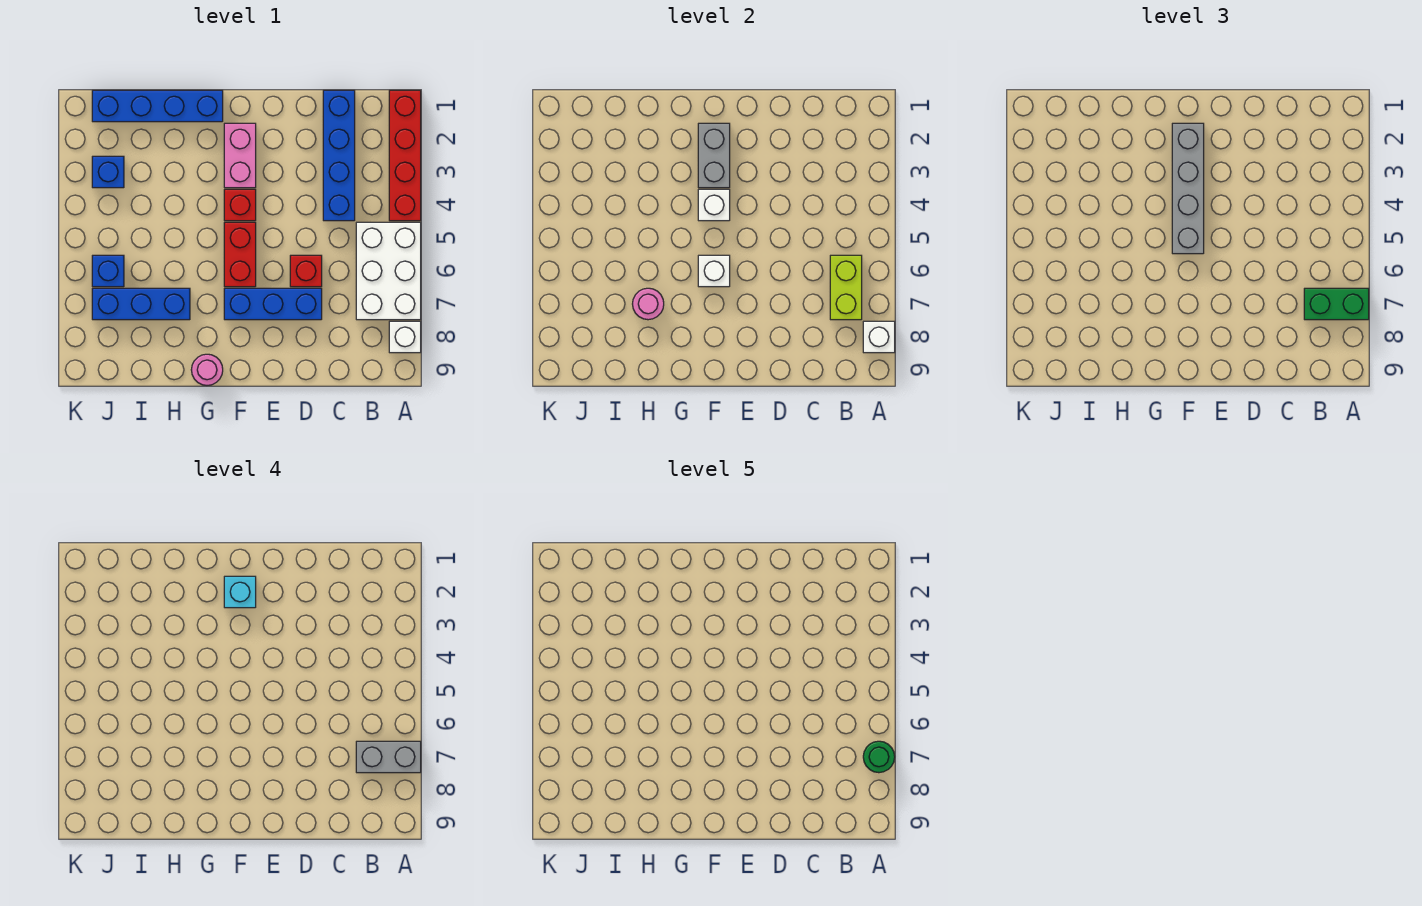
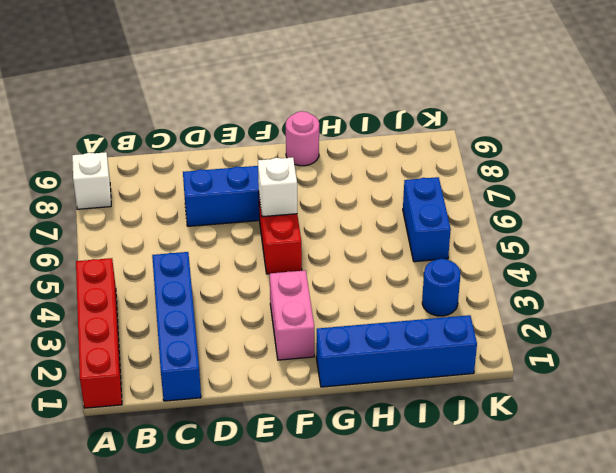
blue round brick J3 level 1 -> blue brick J3 level 1
blue brick J5:J6 level 1 -> blue brick J6 level 1
none -> white brick A5:B7 level 1
none -> red brick D6 level 1
none -> red brick F4 level 1

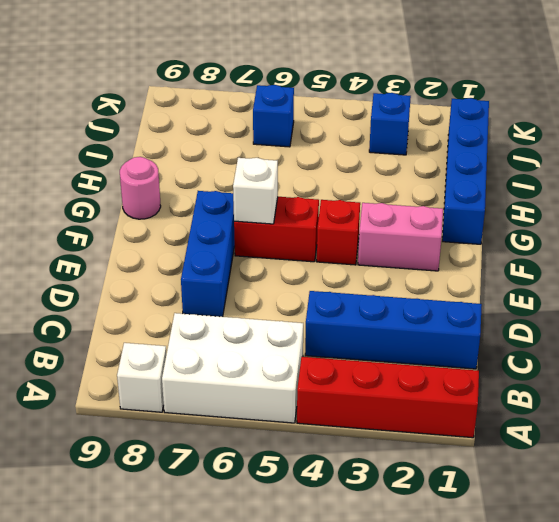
none -> red brick D6 level 1
none -> blue brick H7:J7 level 1
none -> white brick A8 level 2

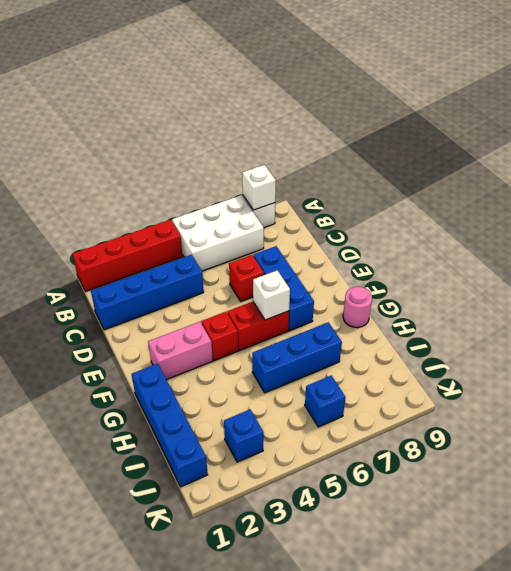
blue brick H5:H7 level 1 -> blue brick H7:J7 level 1
none -> lime brick B6:B7 level 2
none -> grey brick F2:F3 level 2
none -> white brick F4 level 2

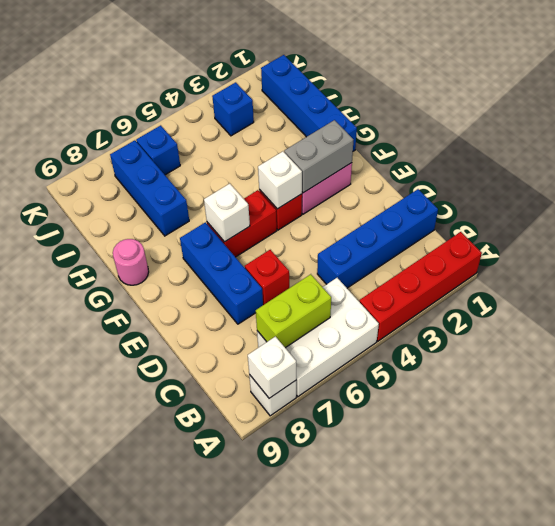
none -> pink round brick H7 level 2
none -> green brick A7:B7 level 3
none -> grey brick F2:F5 level 3

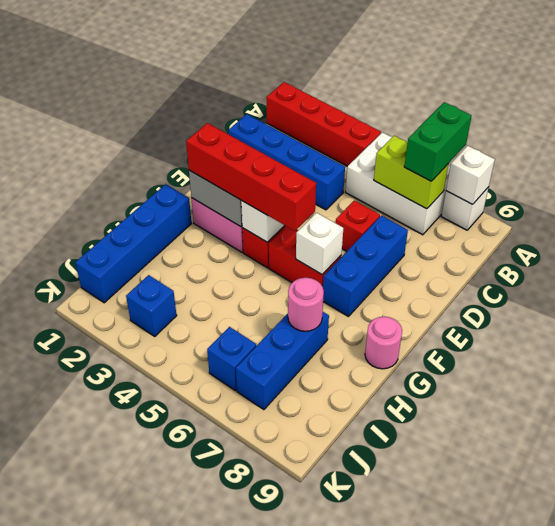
red brick F2:F5 level 3 -> grey brick F2:F5 level 3
none -> grey brick A7:B7 level 4
none -> cyan brick F2 level 4
none -> green round brick A7 level 5

